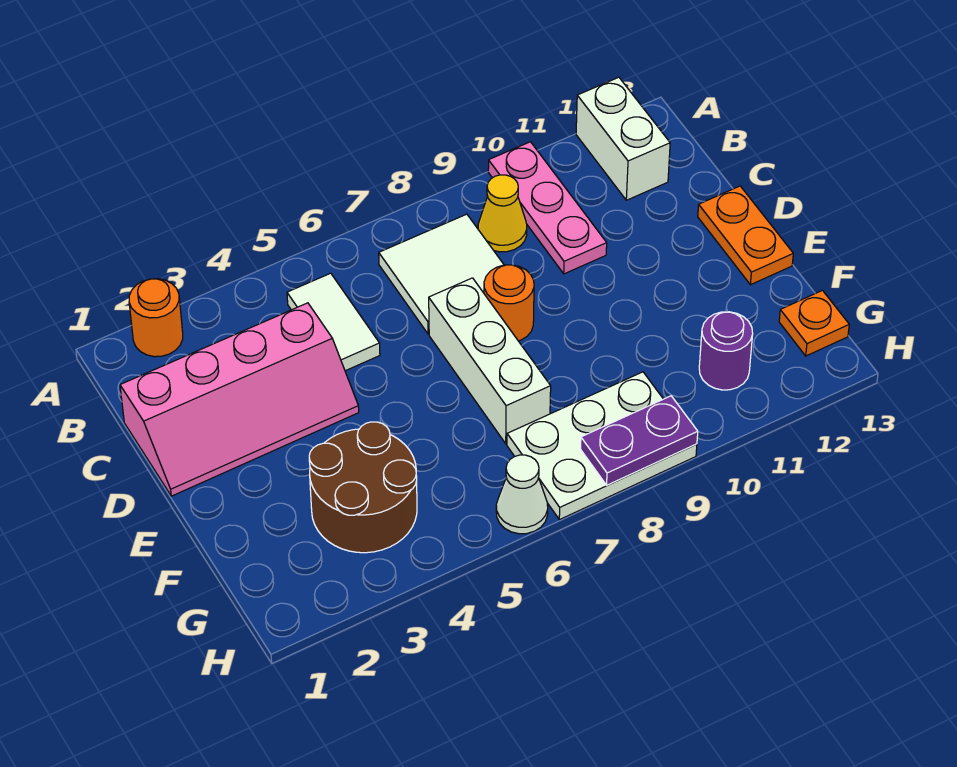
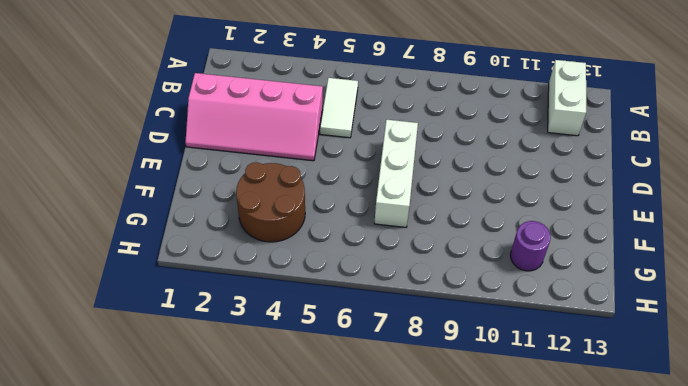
none -> orange round brick A2 level 1
none -> pink plate A10:C10 level 1
none -> white tile B7:C8 level 1

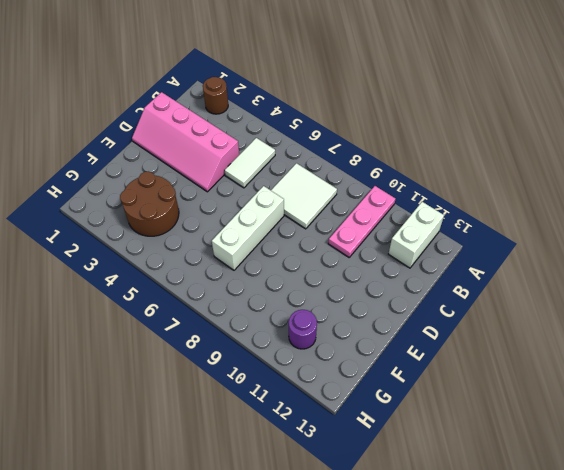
brown round brick A2 level 1 -> orange round brick A2 level 1
none -> yellow cone B9 level 1
none -> orange round brick D8 level 1
none -> orange plate D13:E13 level 1

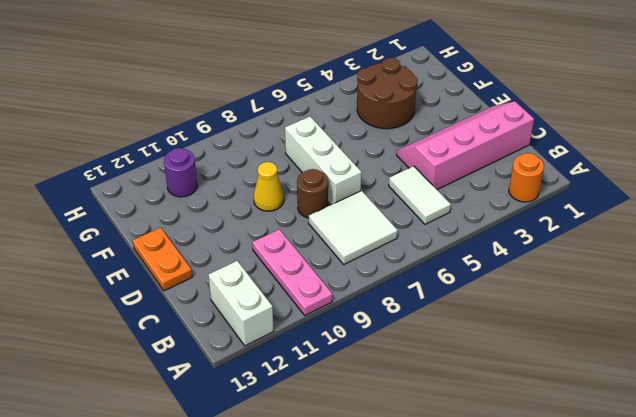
brown round brick D8 level 1 -> orange round brick D8 level 1
yellow cone E9 level 1 -> yellow cone B9 level 1
none -> white plate G7:H9 level 1
none -> orange plate G13 level 1
none -> white cone H6 level 1

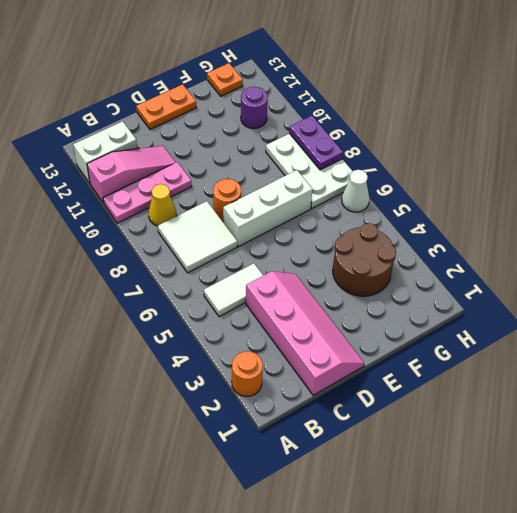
pink slope A11:C11 level 1 top A -> none

